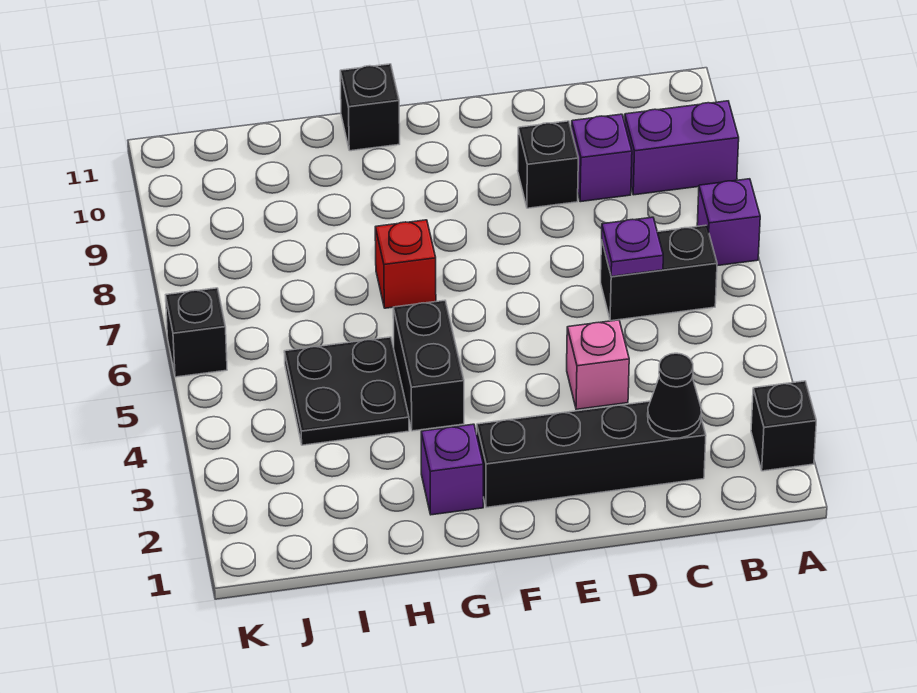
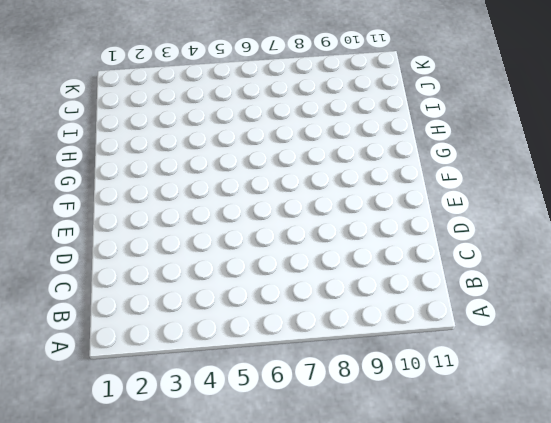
none -> black brick A2 level 1
none -> purple brick A7 level 1
none -> purple brick A9:B9 level 1

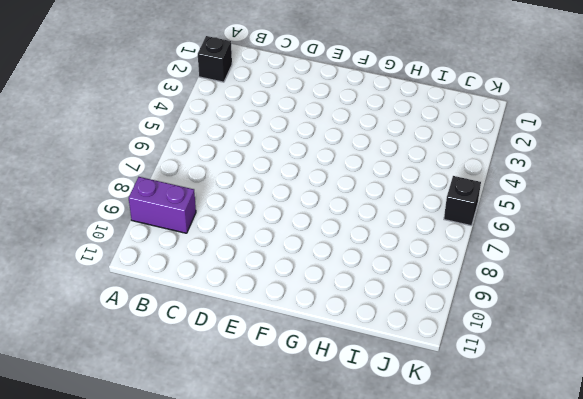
none -> purple brick A7 level 1
none -> black brick B6:C6 level 1
none -> black brick C2:F2 level 1

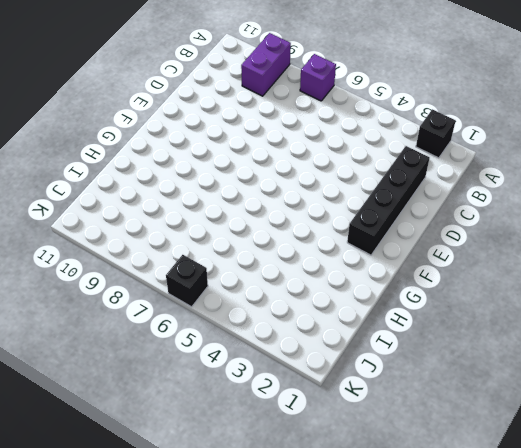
none -> black brick B6:C6 level 1
none -> purple brick C9 level 1
none -> pink brick D4 level 1

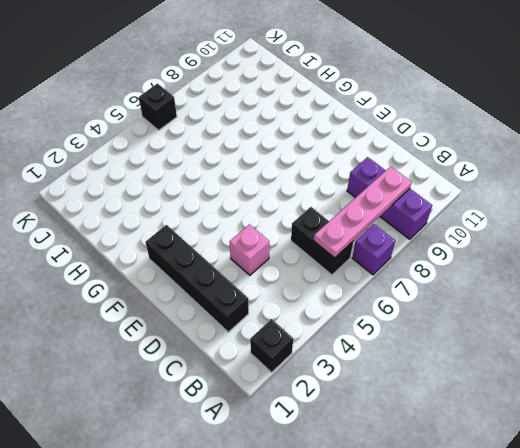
pink plate B6:B9 level 2 -> none
none -> black brick D9 level 1
none -> purple brick G2 level 1
none -> black brick G4:G5 level 1

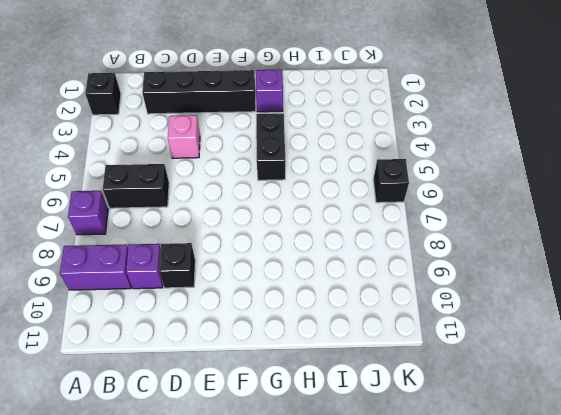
none -> red brick G7 level 1
none -> black brick G11 level 1
none -> black plate H4:I5 level 1

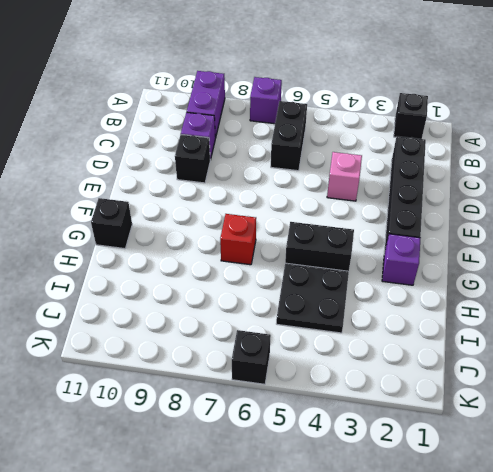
none -> black cone C2 level 2
none -> purple plate C6 level 2

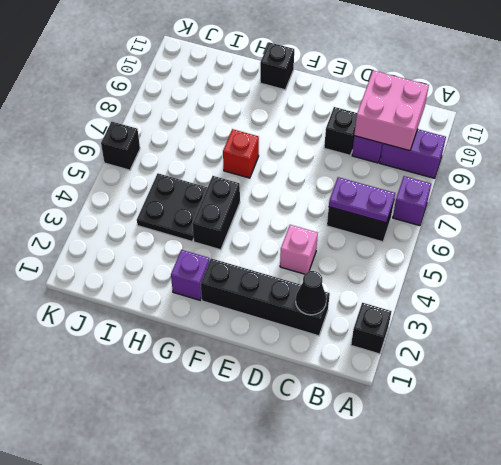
purple plate B6:C6 level 2 -> purple plate C6 level 2
pink brick B9:C10 level 2 -> none

